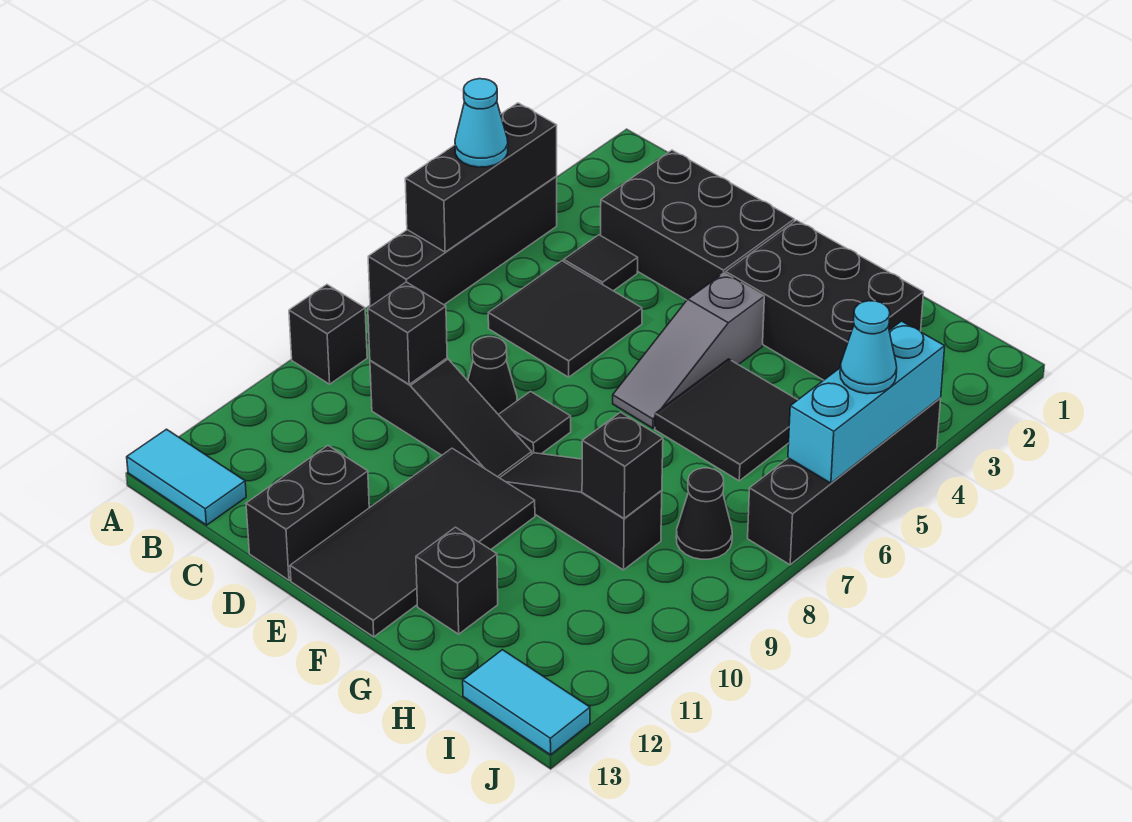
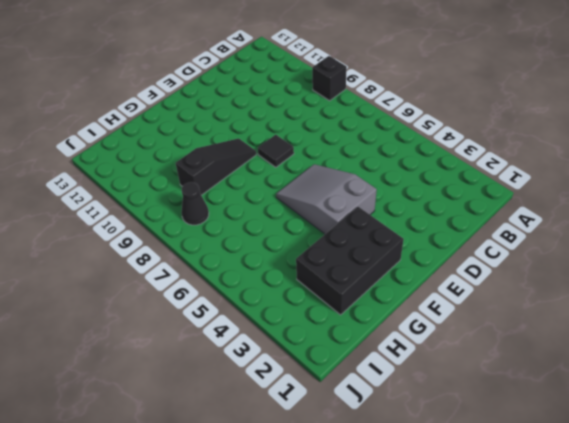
grey slope E4:F6 level 1 top 4 -> grey slope F4:F6 level 1 top 4
none -> black brick A4:A7 level 1
none -> cyan tile A13:B13 level 1
none -> black brick C2:E3 level 1

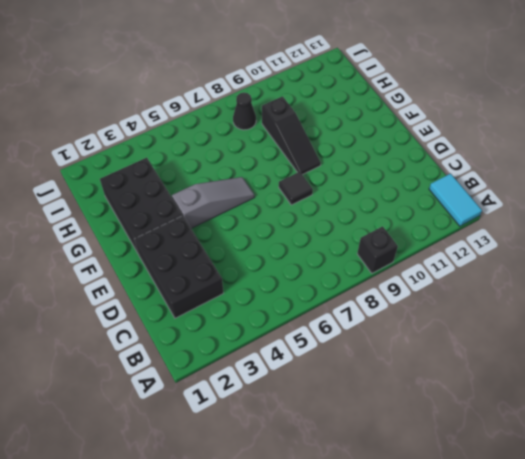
none -> black brick A4:A7 level 1
none -> black tile C4 level 1
none -> black tile C5:D6 level 1

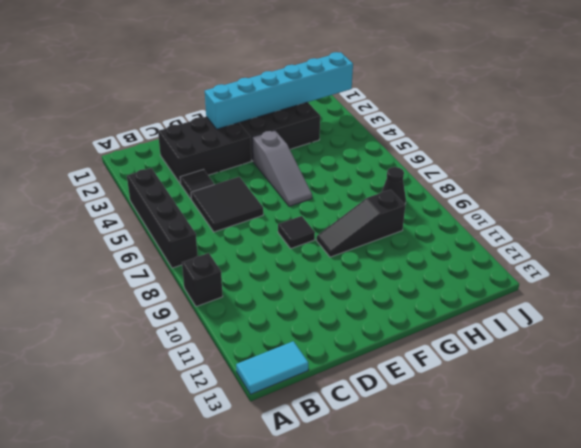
cyan brick E2:J2 level 2 -> none
none -> black slope C9:E9 level 1 top C
none -> black cone D8 level 1
none -> black brick D12:D13 level 1

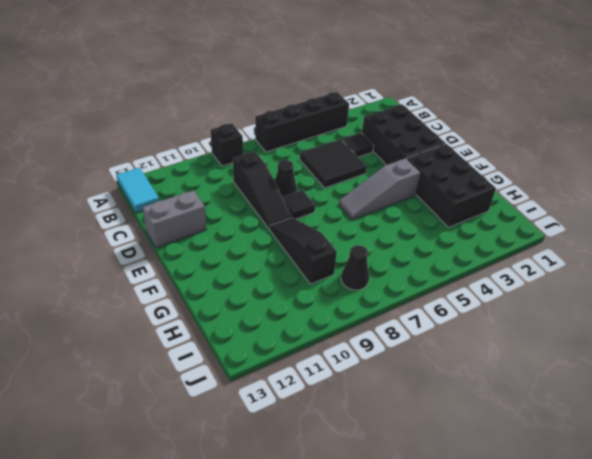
grey brick D12:D13 level 1 -> black brick D12:D13 level 1
none -> black tile E10:F13 level 1
none -> black tile G5:H6 level 1
none -> black brick G12 level 1

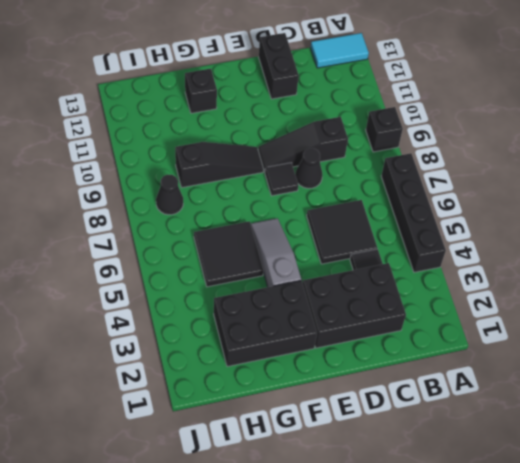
none -> black tile E10:F13 level 1
none -> cyan tile I13:J13 level 1
none -> black brick J4:J7 level 1

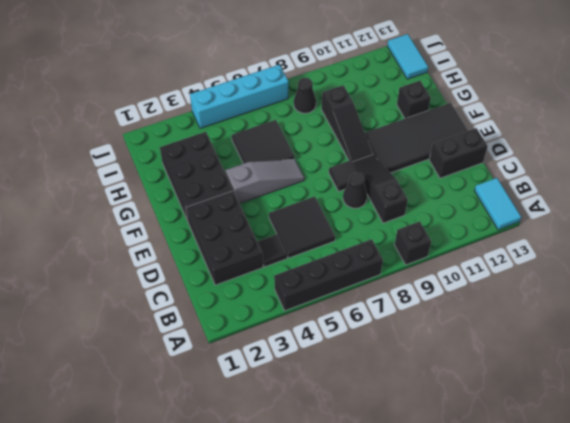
cyan brick J4:J7 level 1 -> black brick J4:J7 level 1
none -> black brick A4:A6 level 2
none -> black brick C9 level 2
none -> black brick H9 level 2

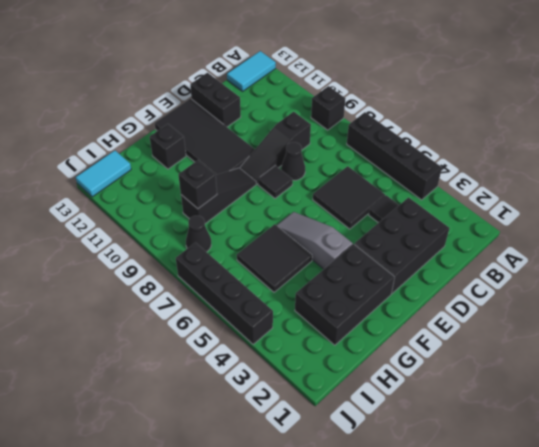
none -> black brick A4:A6 level 2
none -> black brick C9 level 2
none -> cyan brick J4:J6 level 2

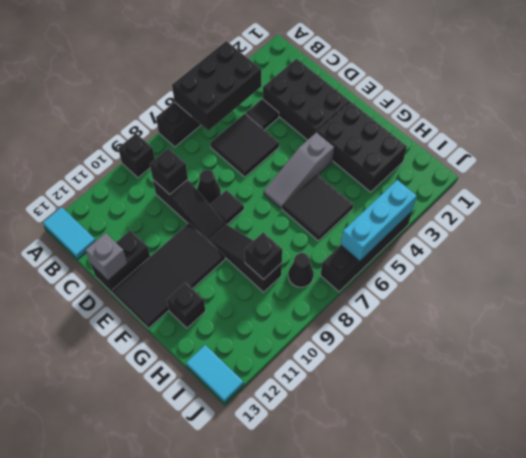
black brick A4:B6 level 2 -> black brick A4:A6 level 2
grey brick D13 level 2 -> none
none -> cyan cone A5 level 3
none -> cyan cone J5 level 3

